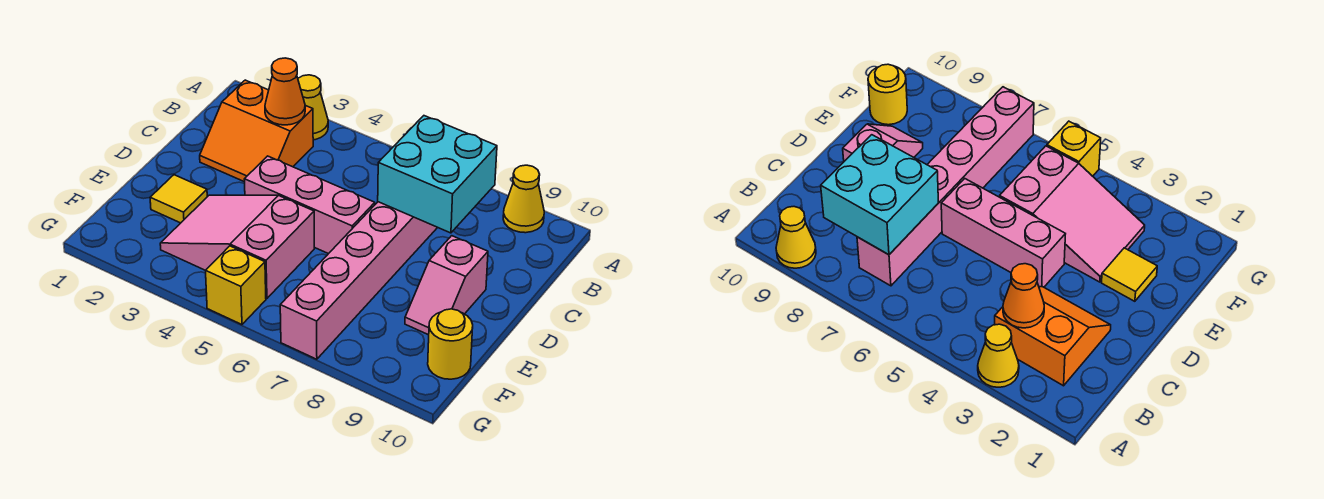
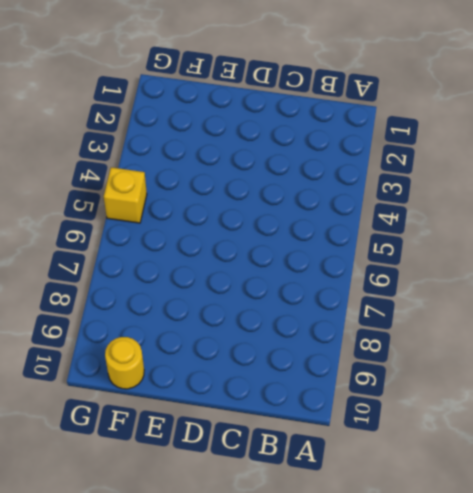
none -> yellow cone A3 level 1
none -> yellow cone A9 level 1
none -> orange slope B2:C3 level 1 top B

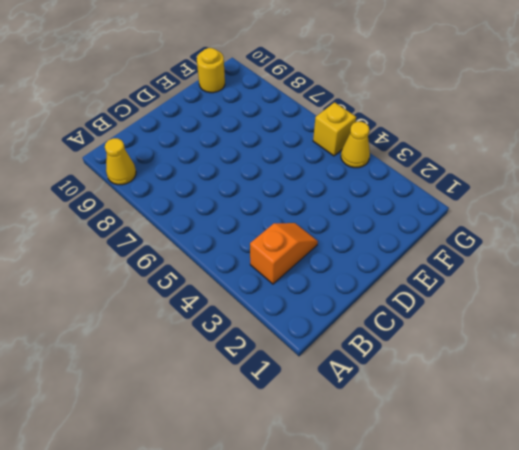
orange slope B3:C3 level 1 top B -> orange slope B2:C3 level 1 top B
yellow cone G4 level 1 -> yellow cone A3 level 1
none -> pink brick B7:G7 level 1
none -> pink brick D4:D6 level 1
none -> pink slope D9:E9 level 1 top D

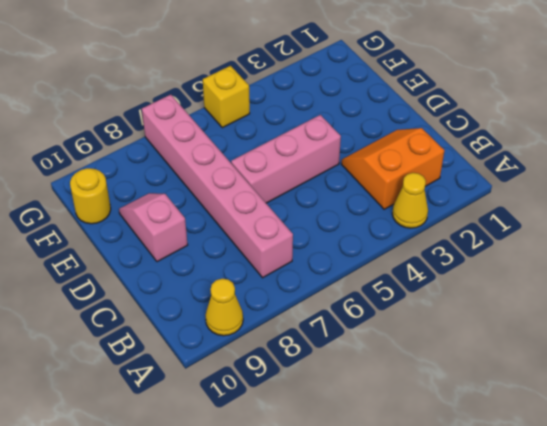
none -> yellow tile E2 level 1
none -> pink slope E3:F5 level 1 top 5
none -> orange cone B3 level 2

